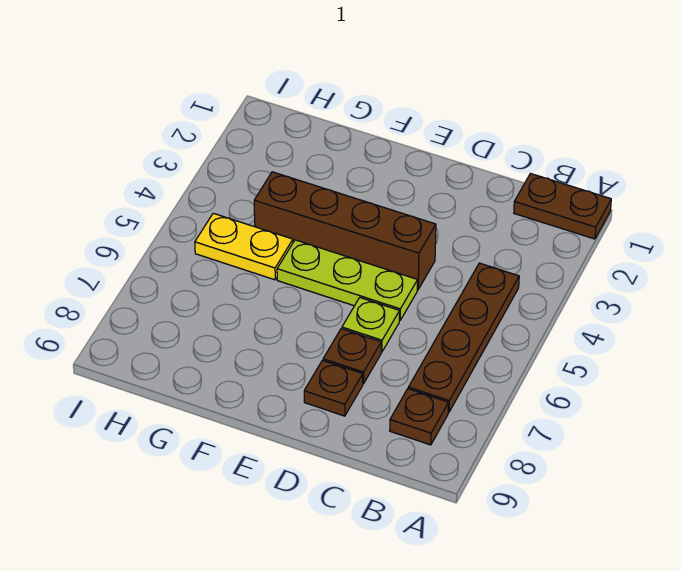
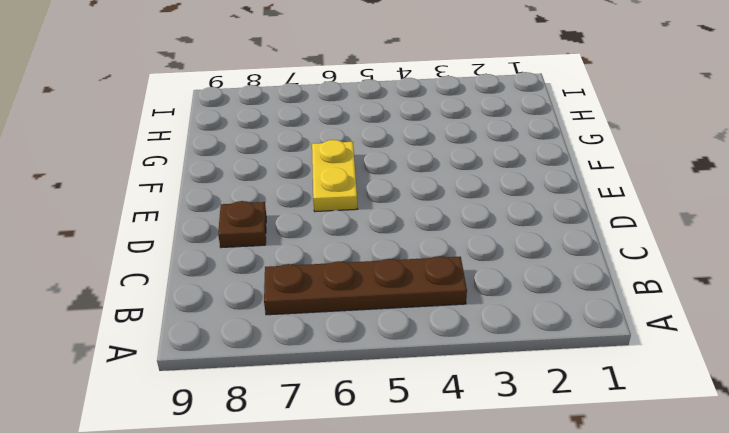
yellow plate E6:F6 level 1 -> yellow plate G5:H5 level 1
none -> brown plate A1:B1 level 1
none -> brown plate B8 level 1

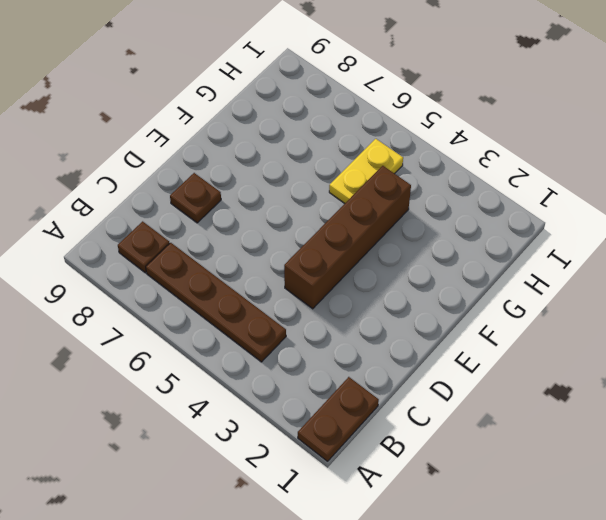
none -> lime plate D5:F5 level 1
none -> lime plate D6 level 1

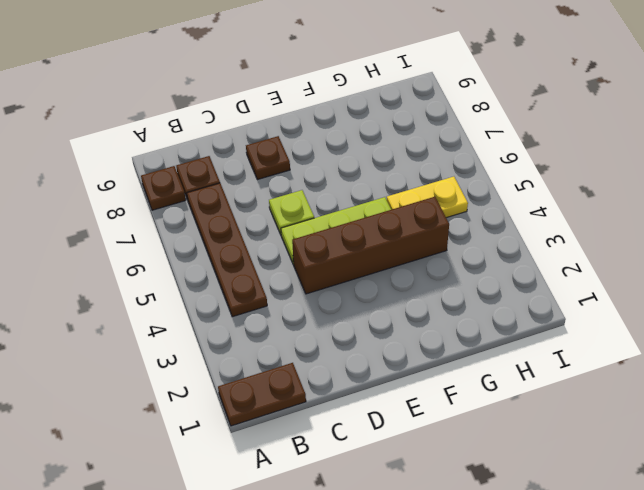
brown plate A8 level 1 -> brown plate D7 level 1

